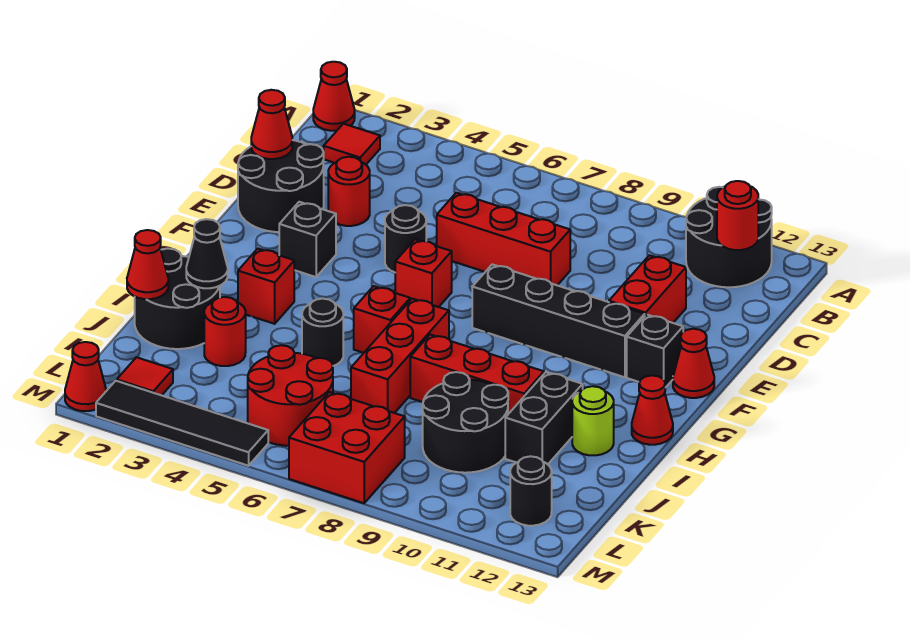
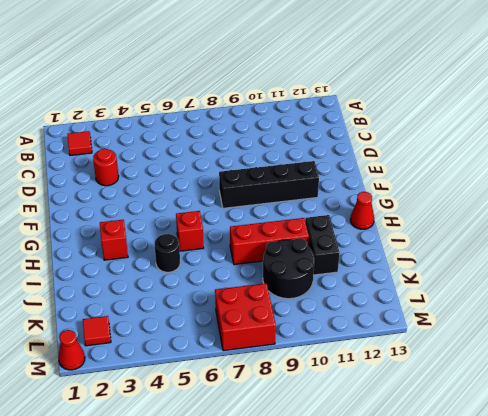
none -> red cone A1 level 1
none -> black round brick A11:B12 level 1
none -> black round brick D1:E2 level 1
none -> red brick D6:D8 level 1

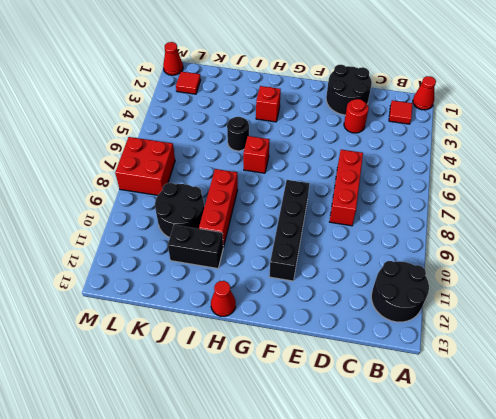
none -> red brick D11:E11 level 1
none -> black round brick E5 level 1
none -> black brick F3 level 1
none -> red brick F6 level 1

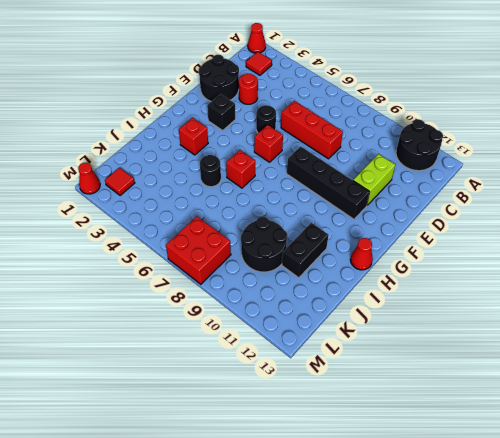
lime brick D11:E11 level 1 -> red brick D11:E11 level 1
none -> black brick F12 level 1
none -> red cone F13 level 1
none -> red brick H7:J7 level 1
none -> black round brick I1:J2 level 1

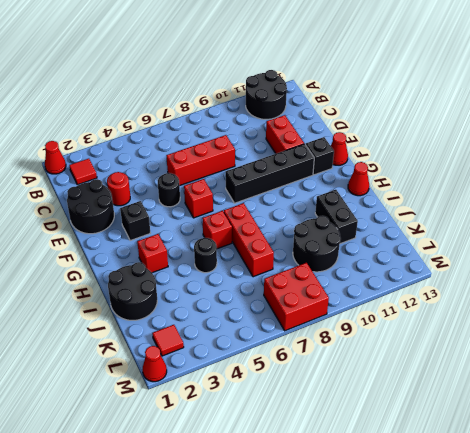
none -> red brick I8:I10 level 1
none -> lime round brick I12 level 1
none -> red round brick J3 level 1
none -> red round brick K5:L6 level 1

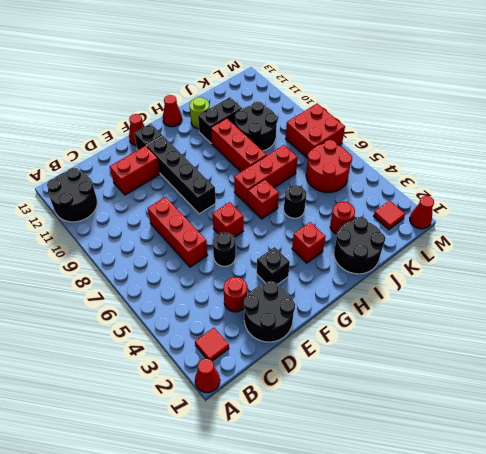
none -> black round brick L12 level 1
none -> black tile M2:M5 level 1
none -> red round brick B12 level 2
none -> red cone D1 level 2

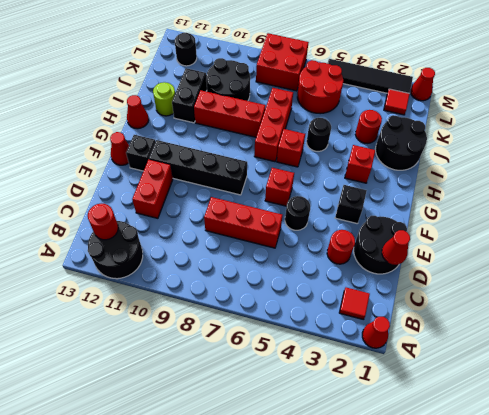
none -> black cone I2 level 2
none -> red cone J1 level 2

